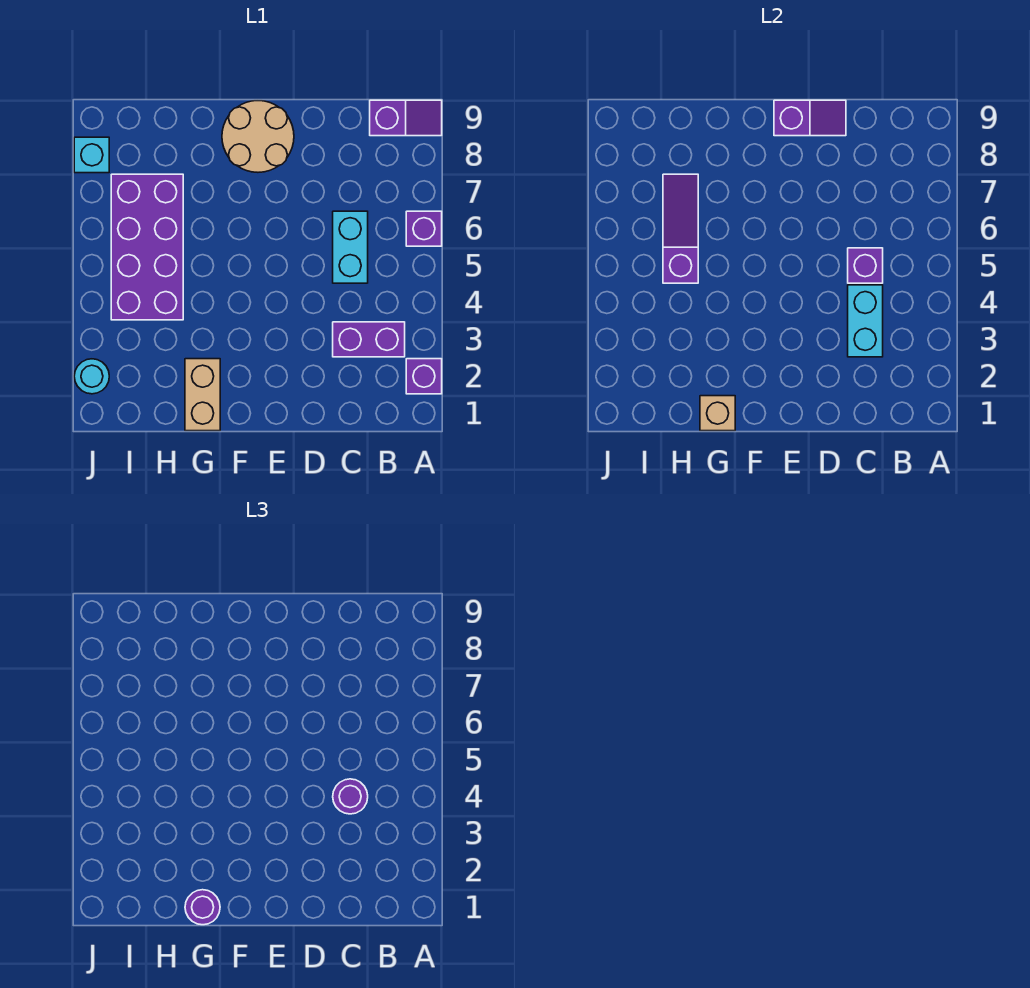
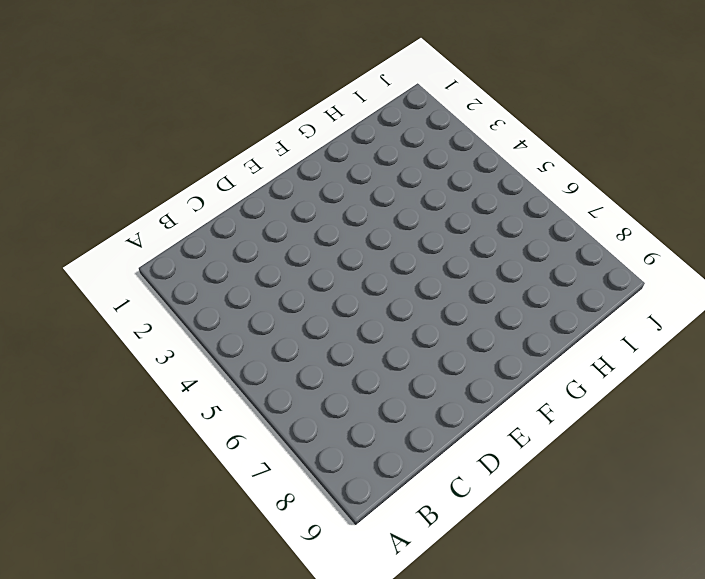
none -> purple brick A2 level 1
none -> purple brick A6 level 1
none -> purple slope A9:B9 level 1 top B

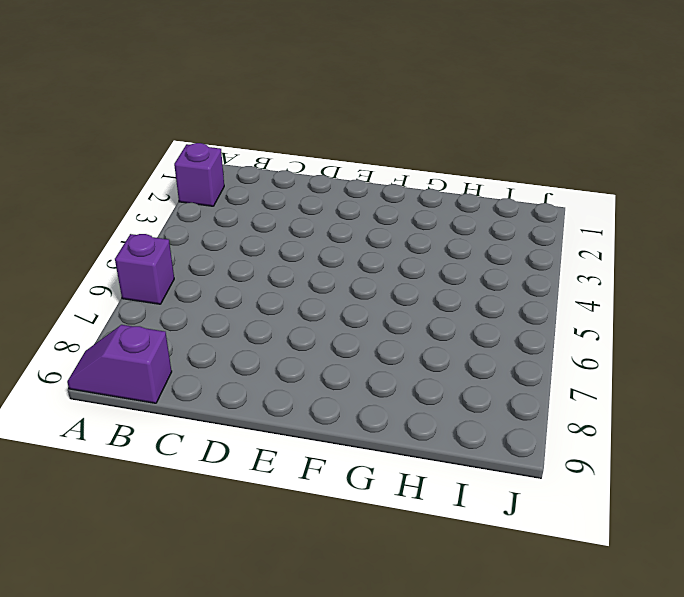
none -> purple brick B3:C3 level 1
none -> cyan brick C5:C6 level 1
none -> tan round brick E8:F9 level 1

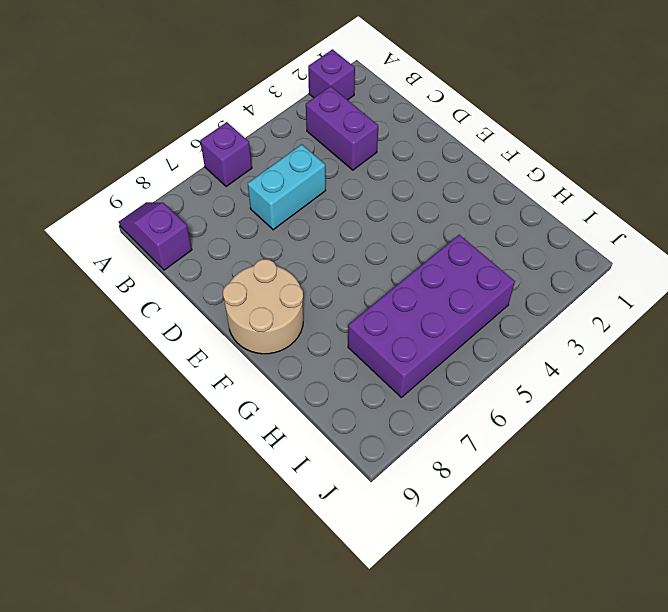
none -> tan brick G1:G2 level 1
none -> cyan round brick J2 level 1
none -> cyan brick J8 level 1

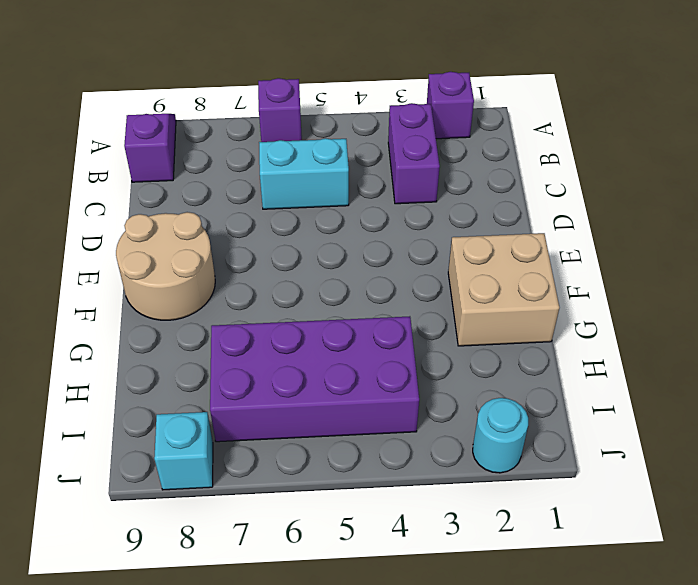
tan brick F1:G2 level 1 -> tan brick G1:G2 level 1
none -> cyan brick C3:C4 level 2
none -> purple brick C5 level 2
none -> purple slope D9:E9 level 2 top E

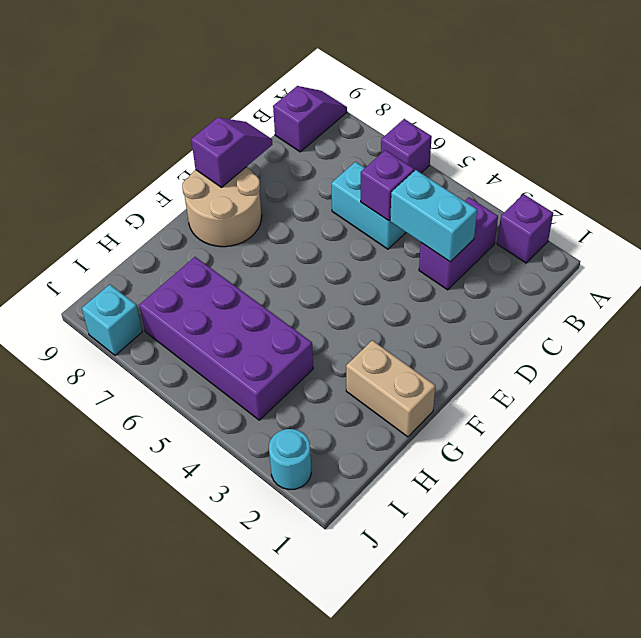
none -> tan brick G1 level 2
none -> purple slope H5:H7 level 2 top 5
none -> purple round brick C4 level 3

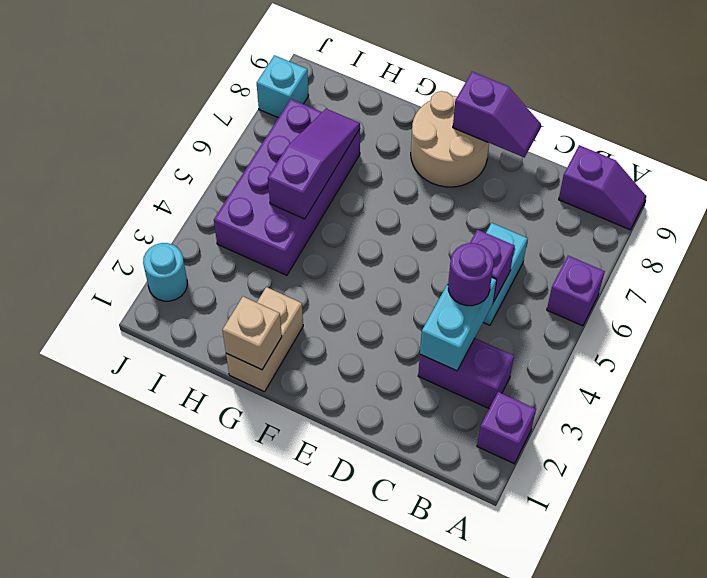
none -> purple round brick G1 level 3

